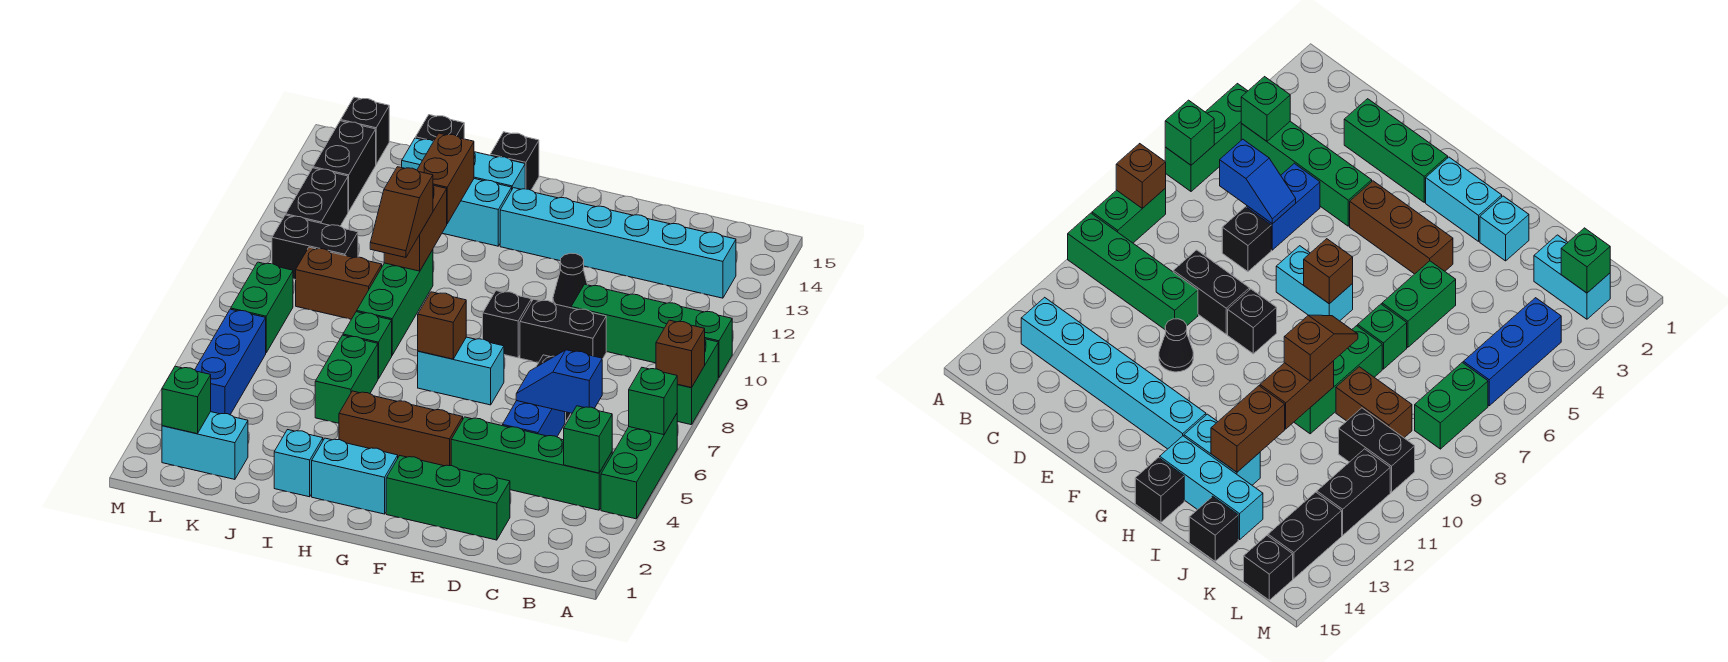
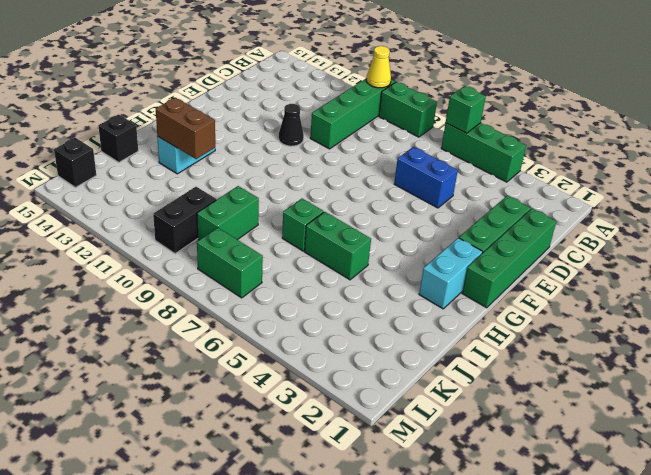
yellow cone A10 level 2 -> none
green brick D1:G1 level 1 -> green brick B4:E4 level 1
green brick J9:K9 level 1 -> brown brick J9:K9 level 1
none -> cyan brick B13:G13 level 1
none -> black brick D7 level 1
none -> black brick D9:E9 level 1
none -> brown brick F4:H4 level 1

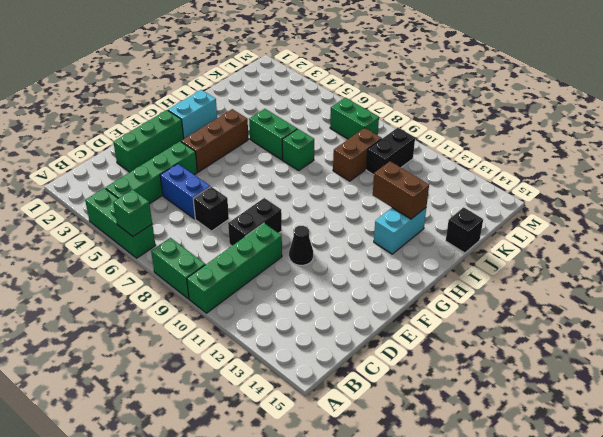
none -> cyan brick B13:G13 level 1
none -> cyan brick F7:G7 level 1
none -> black brick F9 level 1
none -> cyan brick H14:J14 level 1

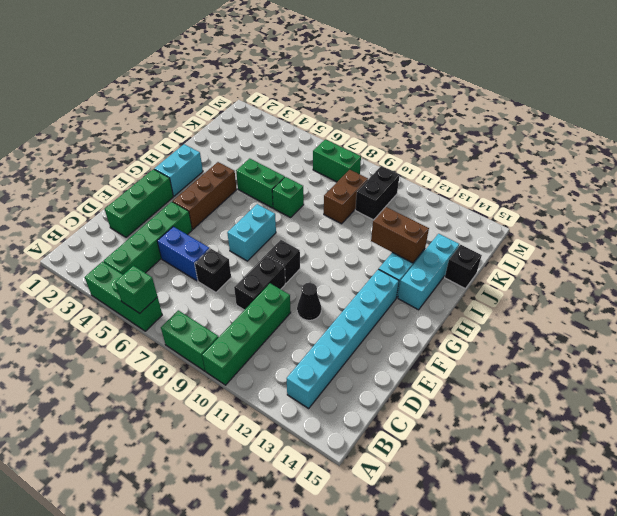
none -> black brick H15 level 1
none -> cyan brick I2 level 1
none -> green brick I8:I10 level 1
none -> cyan brick K2:L2 level 1

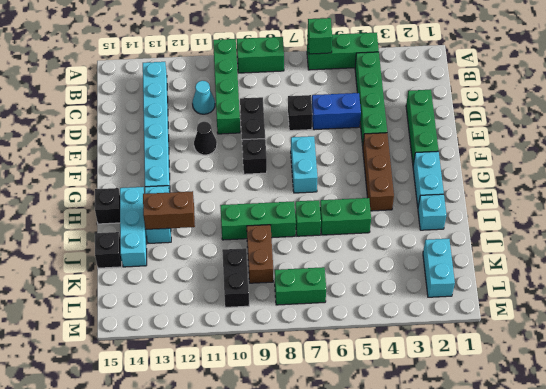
cyan cone C11 level 1 -> none
none -> blue brick L4:L6 level 1
none -> black brick L11:L12 level 1
none -> black brick L13:L14 level 1
none -> black brick L15 level 1

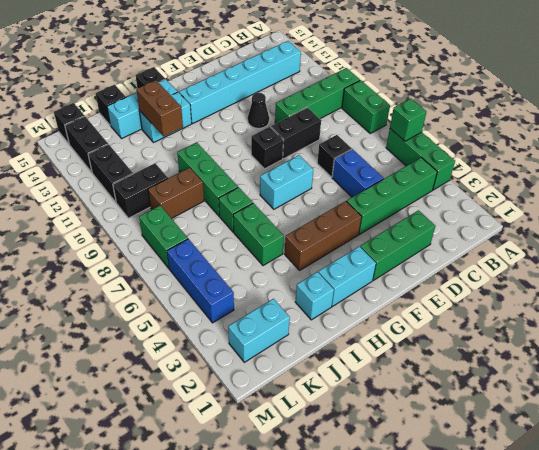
none -> brown brick A8 level 2
none -> green brick B4 level 2
none -> blue slope C6:D6 level 2 top C
none -> brown brick G7 level 2

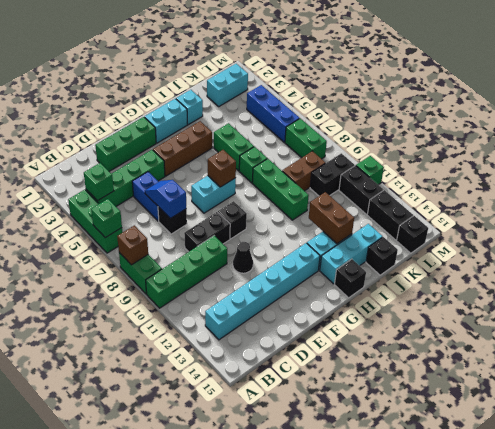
blue slope D6:D7 level 2 top 7 -> blue slope C6:D6 level 2 top C
green brick M11 level 1 -> green brick L2 level 2
none -> brown brick I10:I11 level 2
none -> brown slope I9:I10 level 3 top 10

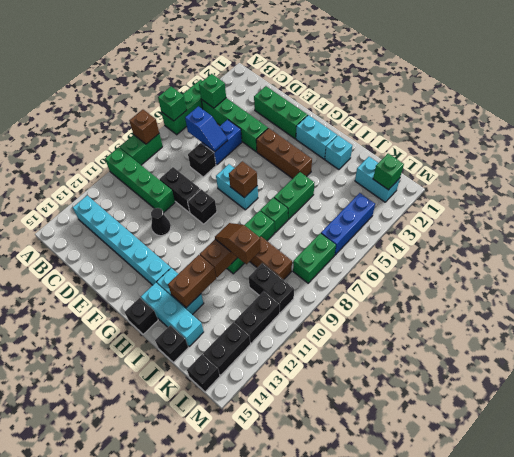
brown slope I10:J10 level 3 top J -> brown slope I9:I10 level 3 top 10

